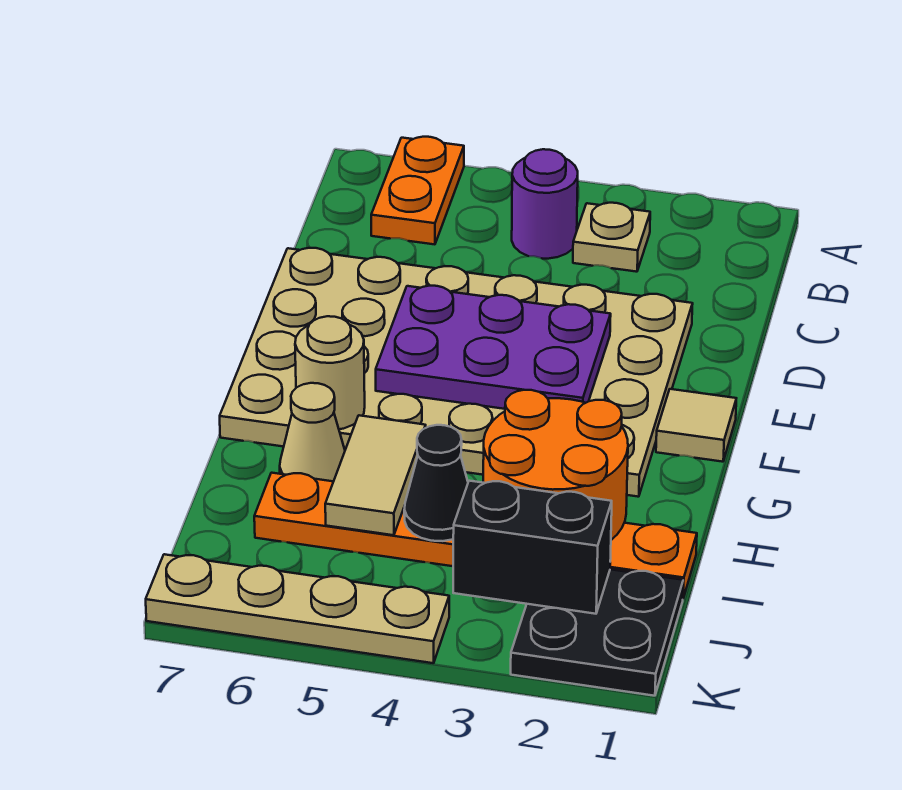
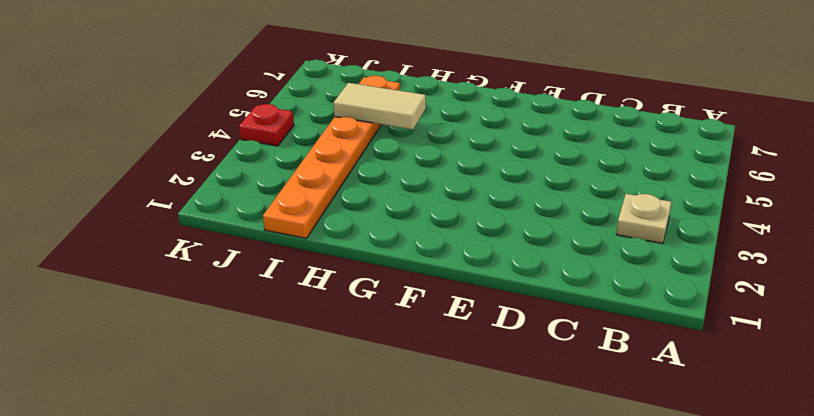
red plate K4 level 1 -> tan plate K4:K7 level 1
none -> orange plate A6:B6 level 1
none -> purple round brick B4 level 1
none -> tan plate D2:G7 level 1

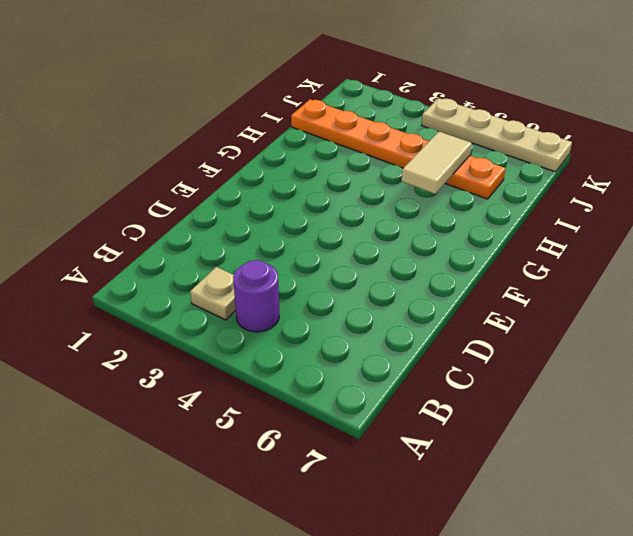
none -> orange plate A6:B6 level 1
none -> tan plate D2:G7 level 1
none -> tan tile F1 level 1

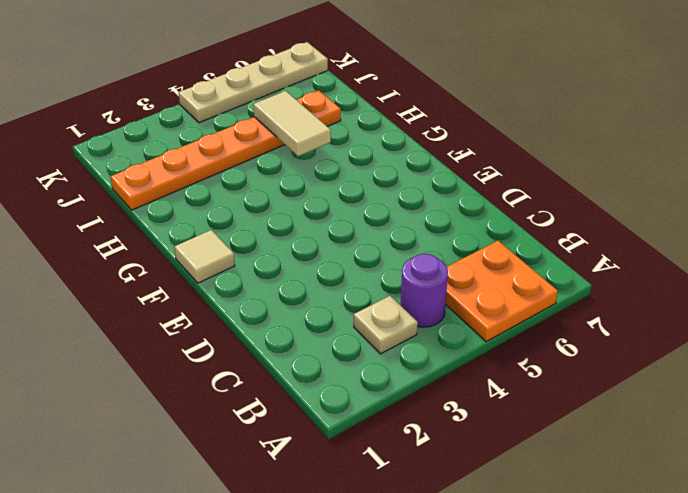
orange plate A5:B6 level 1 -> orange plate A6:B6 level 1
none -> tan plate D2:G7 level 1
none -> tan cone H6 level 1
none -> black plate J1:K2 level 1

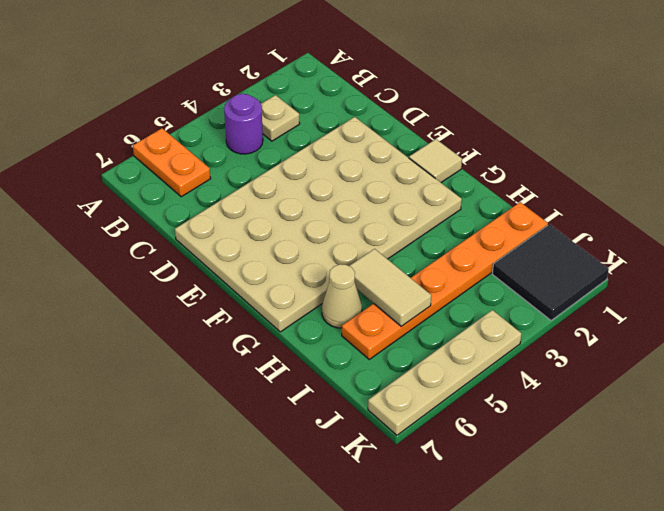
black tile J1:K2 level 1 -> black plate J1:K2 level 1
none -> purple plate E3:F5 level 2
none -> tan round brick G6 level 2
none -> orange round brick H2:I3 level 2

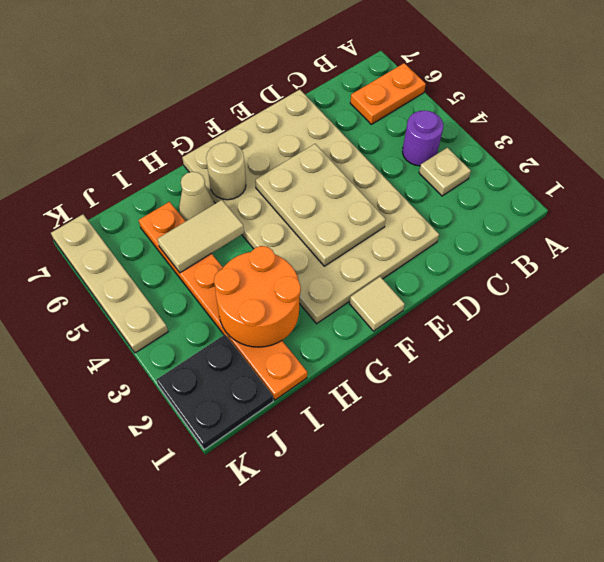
tan plate E3:F5 level 2 -> purple plate E3:F5 level 2
none -> black cone I4 level 2
none -> black brick J2:J3 level 2

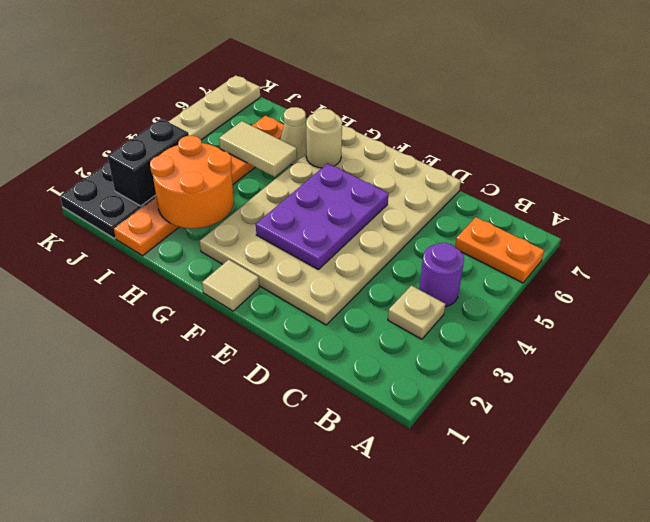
none -> black cone I4 level 2

